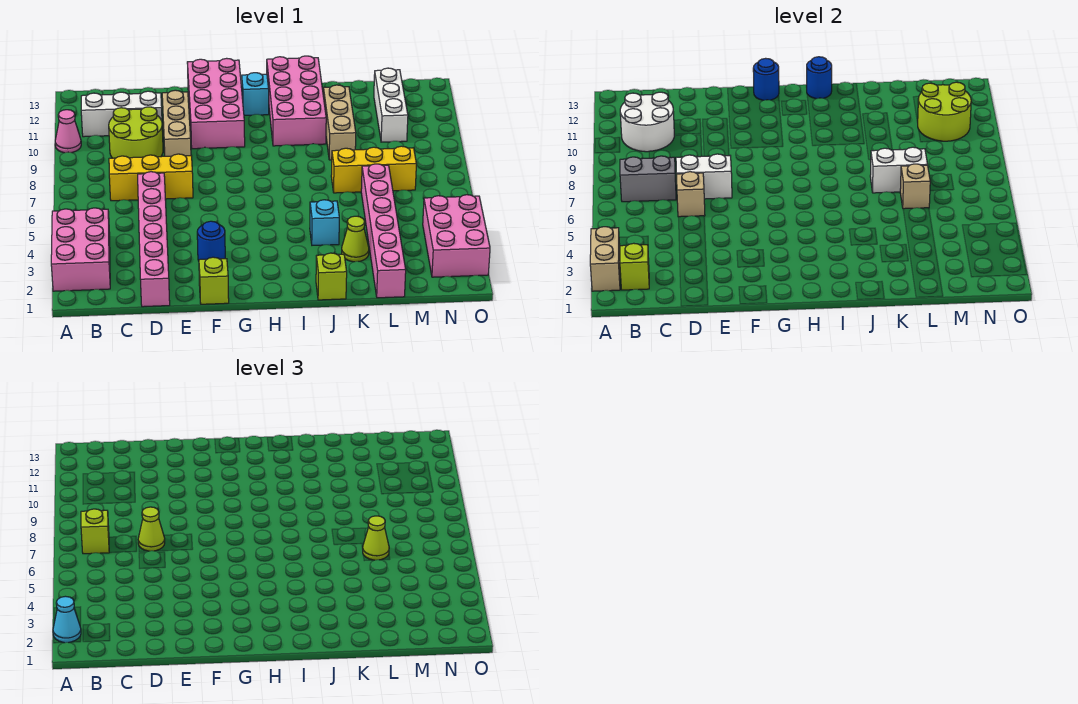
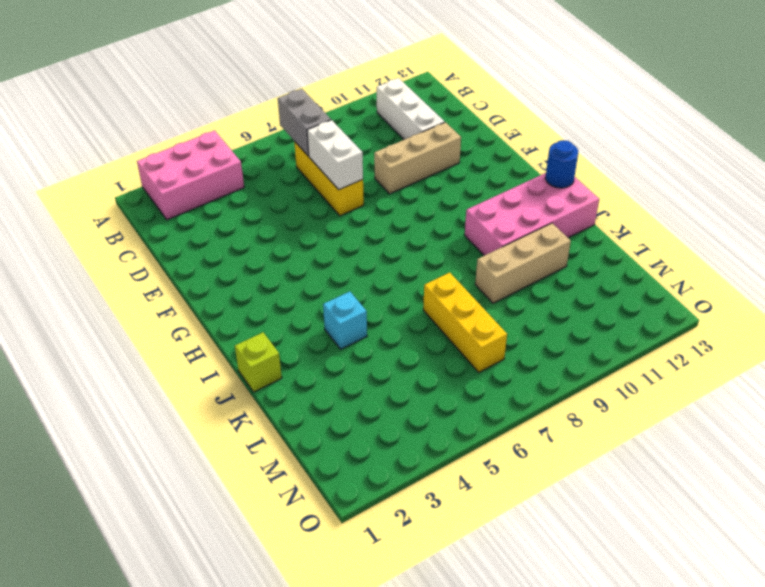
none -> pink cone A10 level 1
none -> lime round brick C9:D10 level 1
none -> pink brick D1:D6 level 1
none -> lime brick F1 level 1

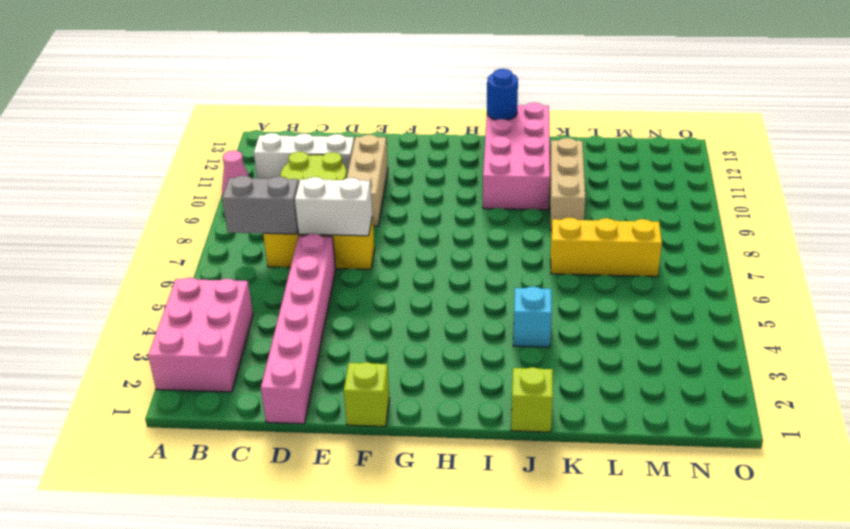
none -> blue round brick F3 level 1
none -> pink brick F10:G13 level 1
none -> cyan brick H12 level 1
none -> lime cone K3 level 1

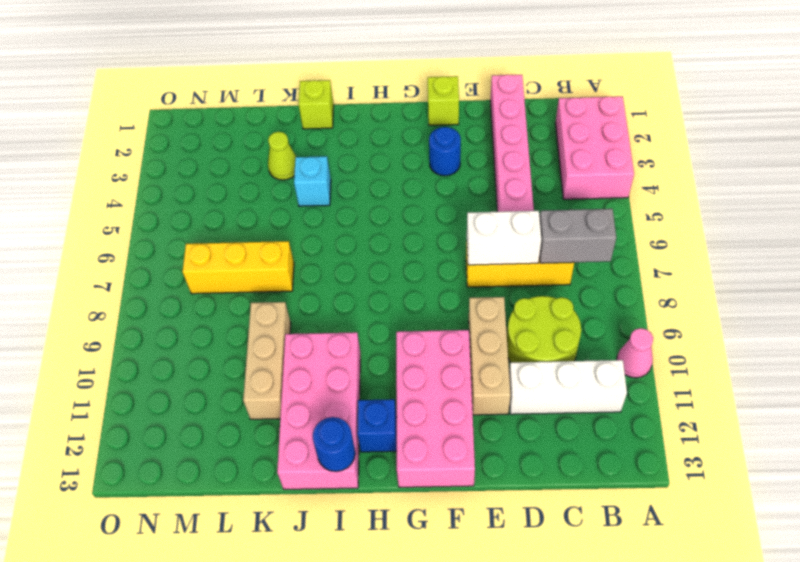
blue brick H12 level 1 -> cyan brick H12 level 1
none -> pink brick L1:L6 level 1
none -> white brick M10:M12 level 1
none -> pink brick N2:O4 level 1
none -> tan brick A2:A3 level 2

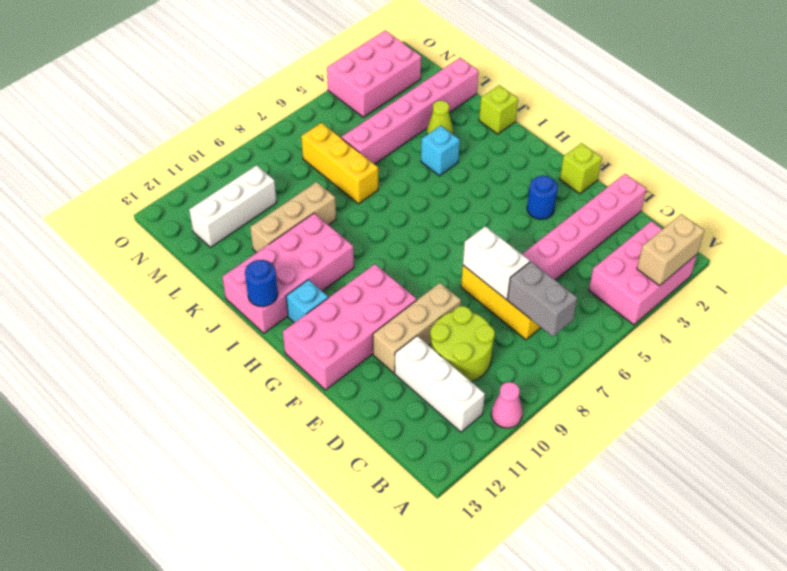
none -> lime brick B2 level 2
none -> white round brick B10:C11 level 2
none -> tan brick D6 level 2
none -> blue round brick G13 level 2

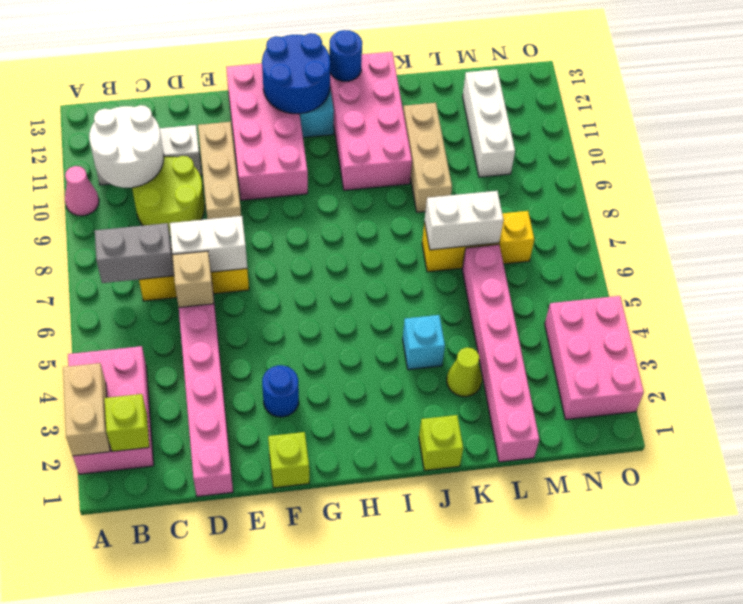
blue round brick G12:H13 level 2 -> blue round brick G13 level 2
none -> tan brick L6 level 2
none -> lime round brick M10:N11 level 2
none -> cyan cone A2 level 3
none -> lime brick B7 level 3

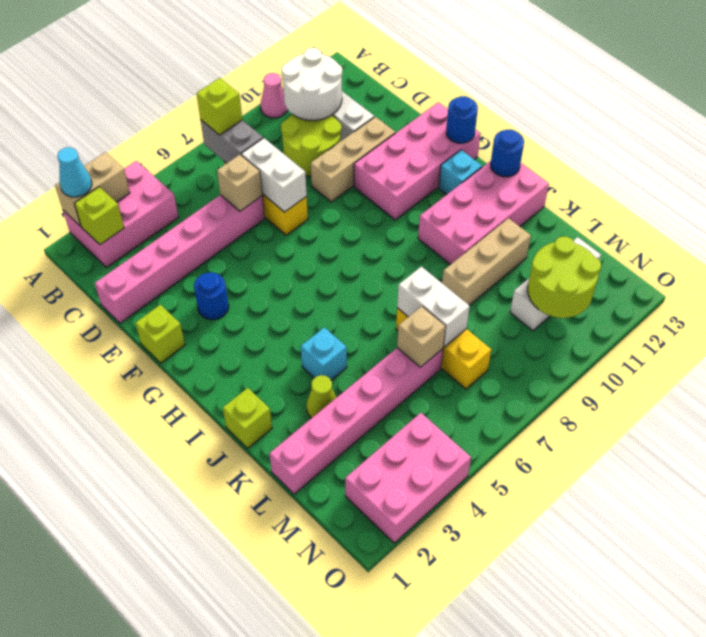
none -> lime cone D7 level 3
none -> lime cone L6 level 3

